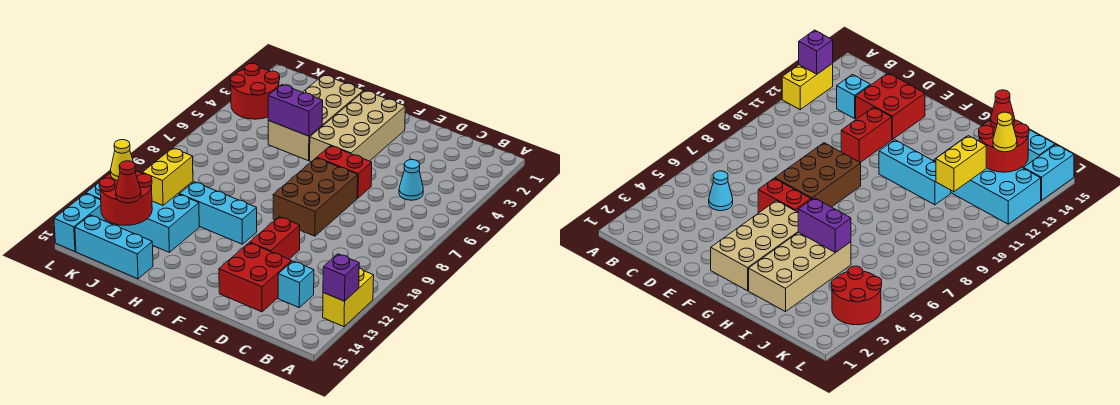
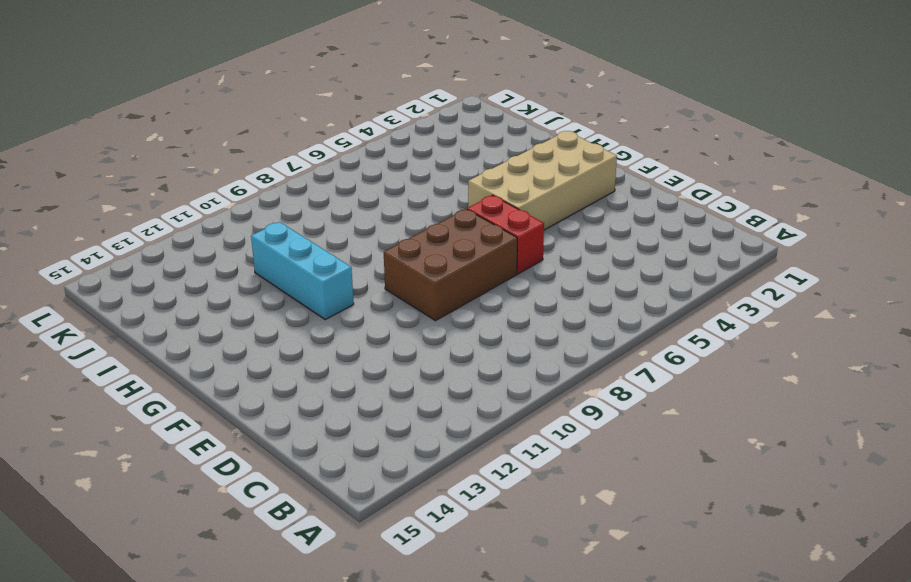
none -> yellow brick A12:A13 level 1
none -> cyan cone C5 level 1
none -> cyan brick C13 level 1

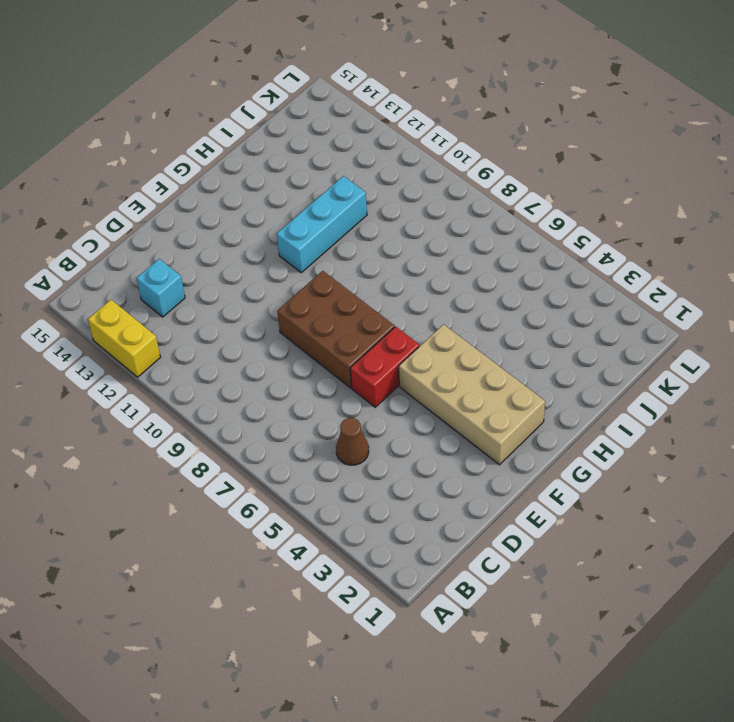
brown cone C5 level 1 -> cyan cone C5 level 1
none -> red brick D13:E14 level 1
none -> red brick E11:E12 level 1
none -> tan brick H2:I5 level 1

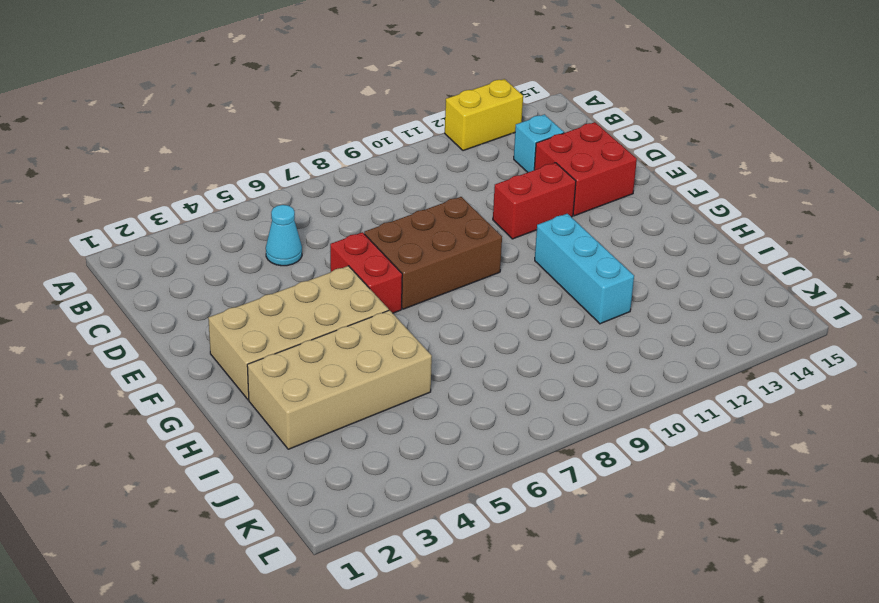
none -> cyan brick I12:L13 level 1
none -> cyan brick I15:K15 level 1
none -> red round brick K3:L4 level 1

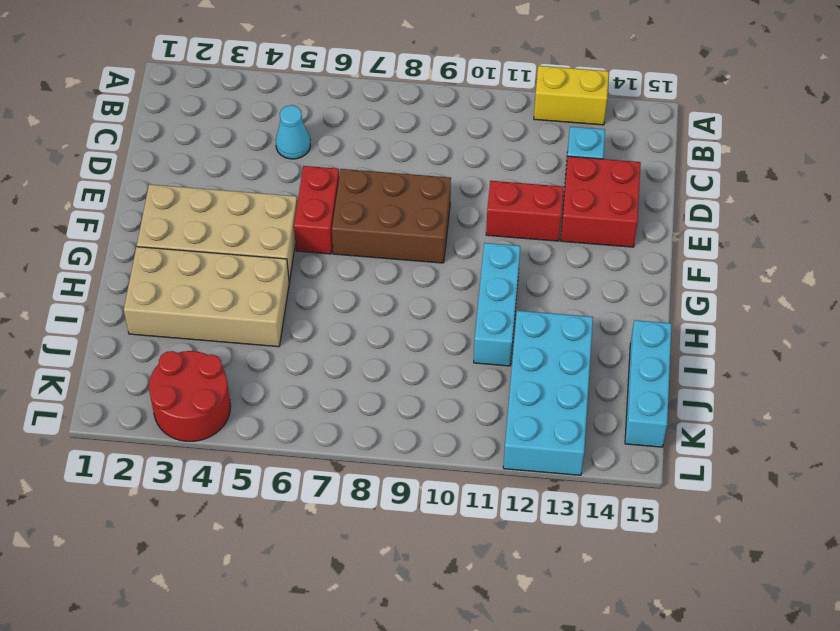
none -> cyan brick L14:L15 level 1
none -> purple brick A13 level 2
none -> purple brick H5:I5 level 2

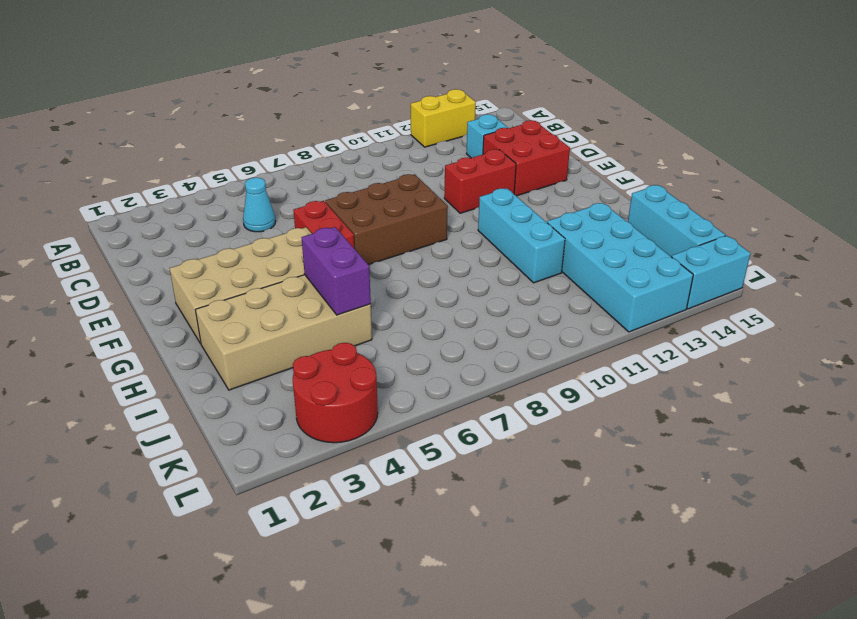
none -> purple brick A13 level 2
none -> yellow brick J11:J12 level 2
none -> red round brick J13:K14 level 2

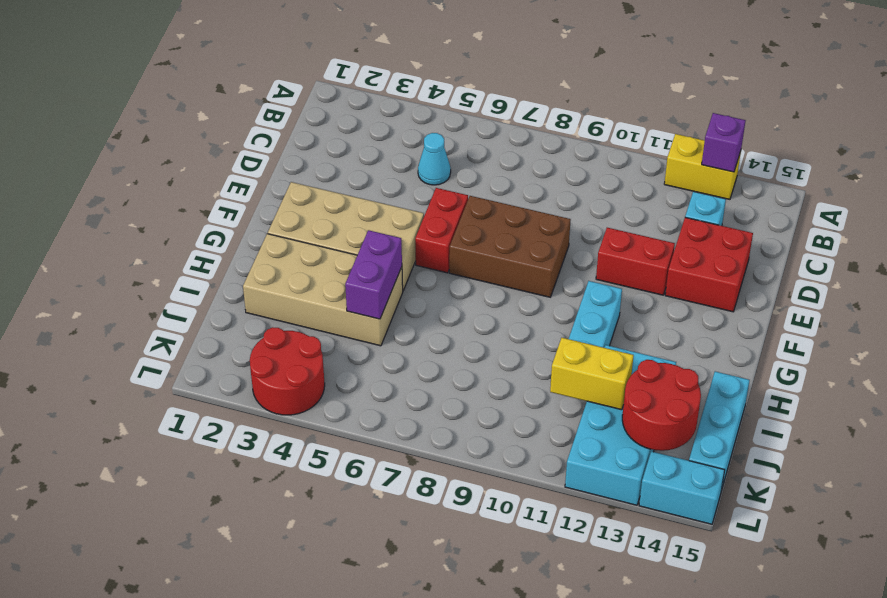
none -> red cone J14 level 3
none -> yellow cone K13 level 3

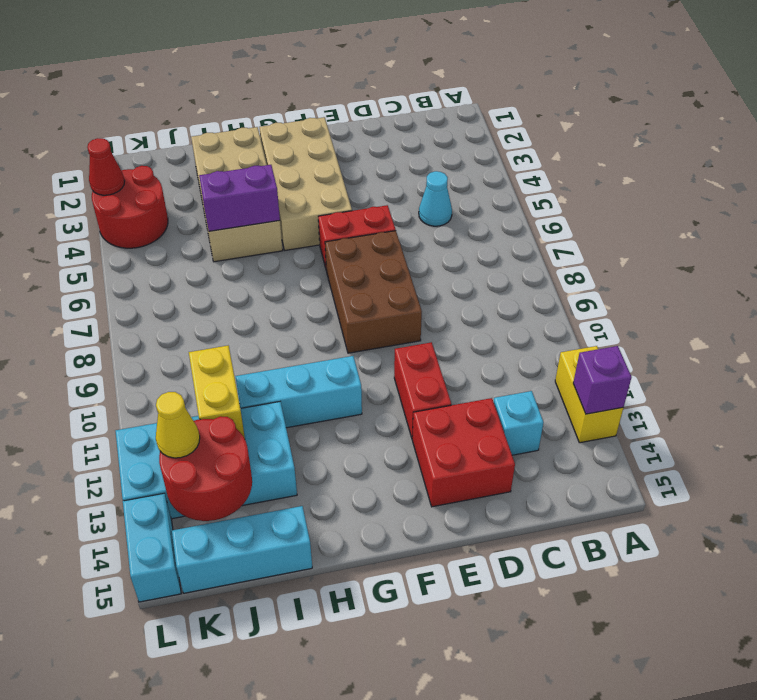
red cone L3 level 2 -> red cone J14 level 3

